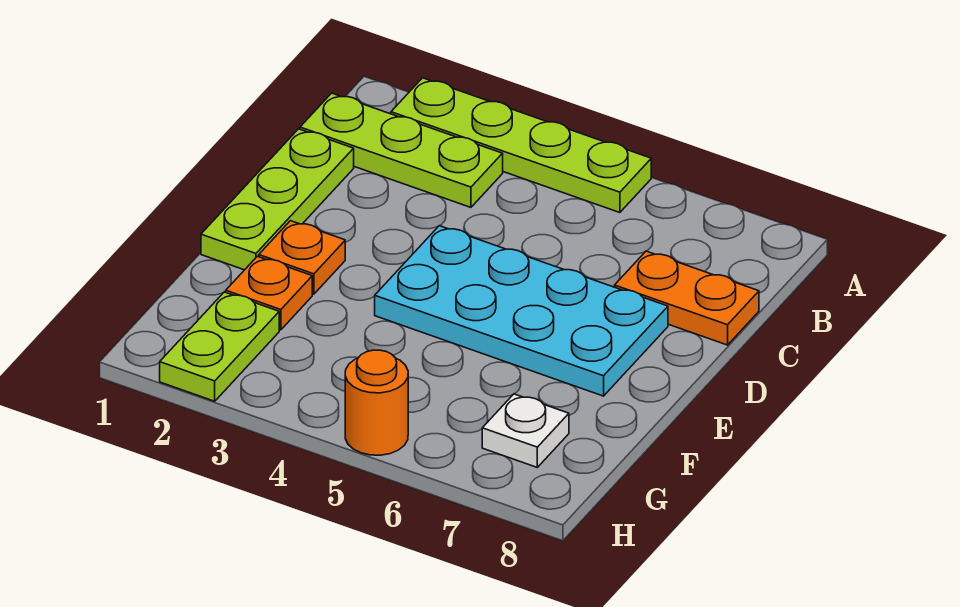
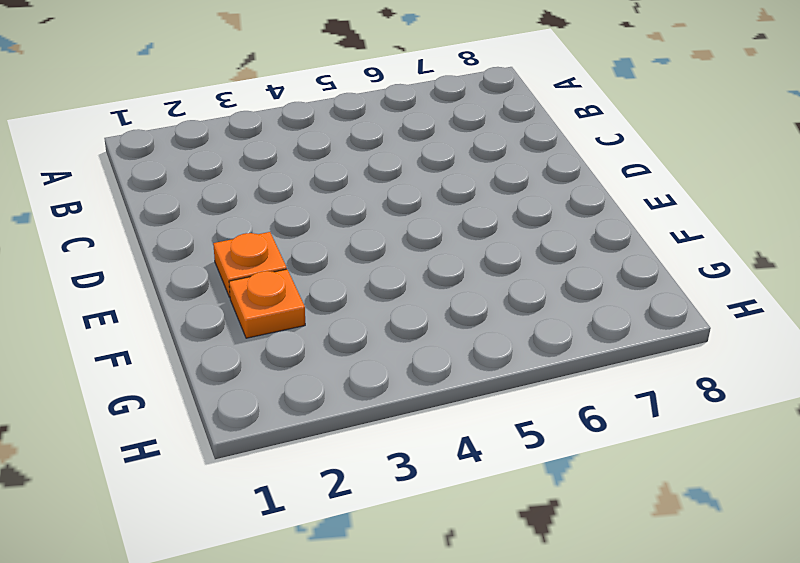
none -> lime plate A2:A5 level 1
none -> lime plate B1:B3 level 1

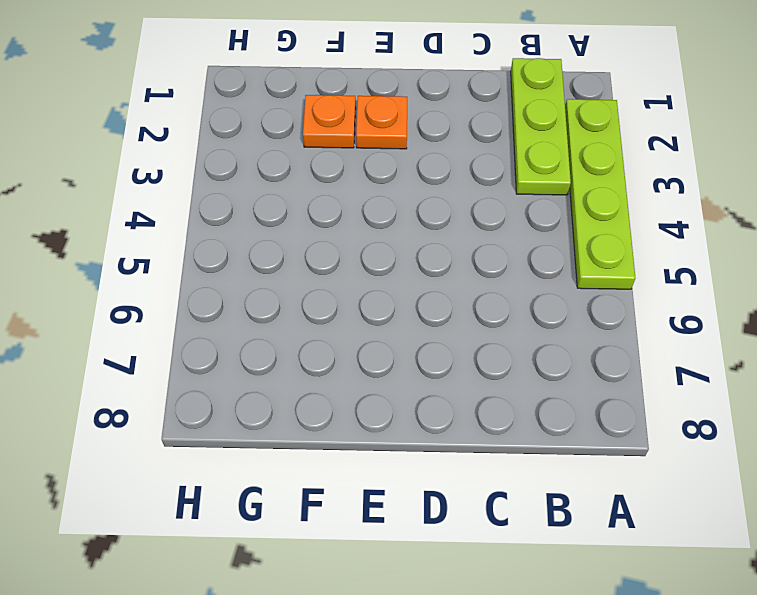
none -> lime plate C1:E1 level 1
none -> orange plate C7:C8 level 1

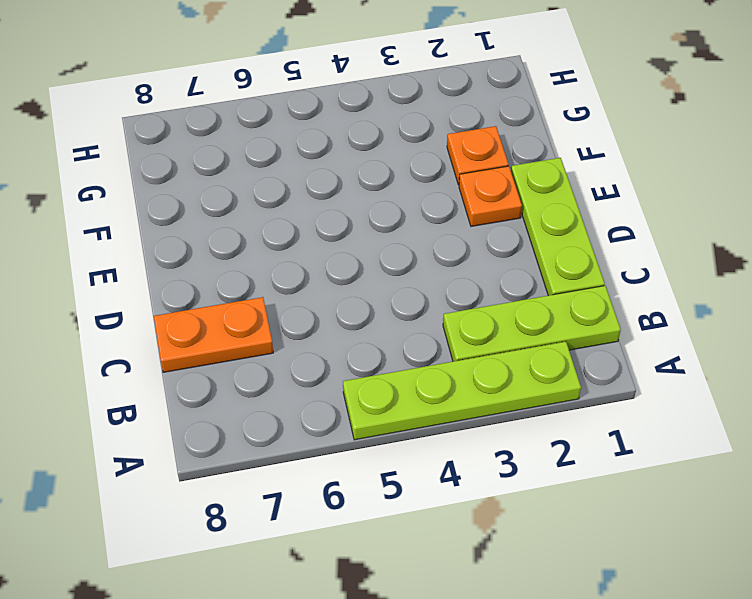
none -> cyan plate D4:E7 level 1
none -> lime plate G2:H2 level 1

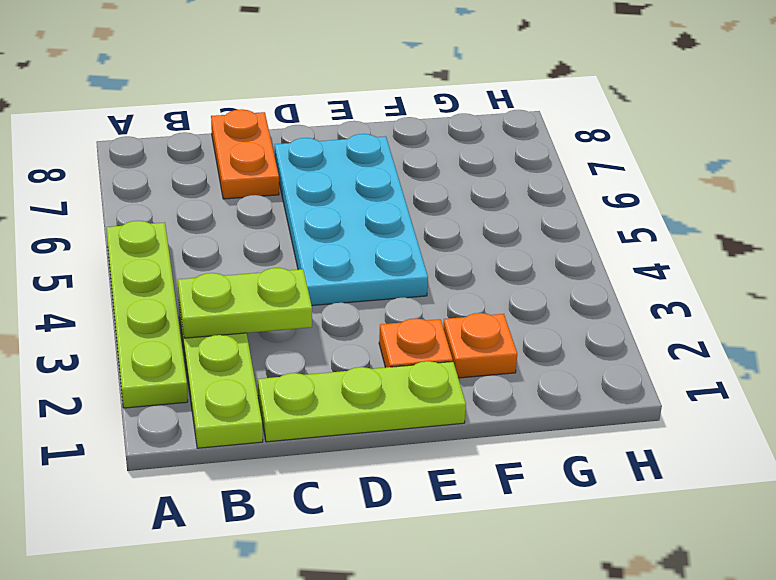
lime plate B3:C3 level 2 -> lime plate G2:H2 level 1
none -> white plate G7 level 1
none -> orange round brick H5 level 1

